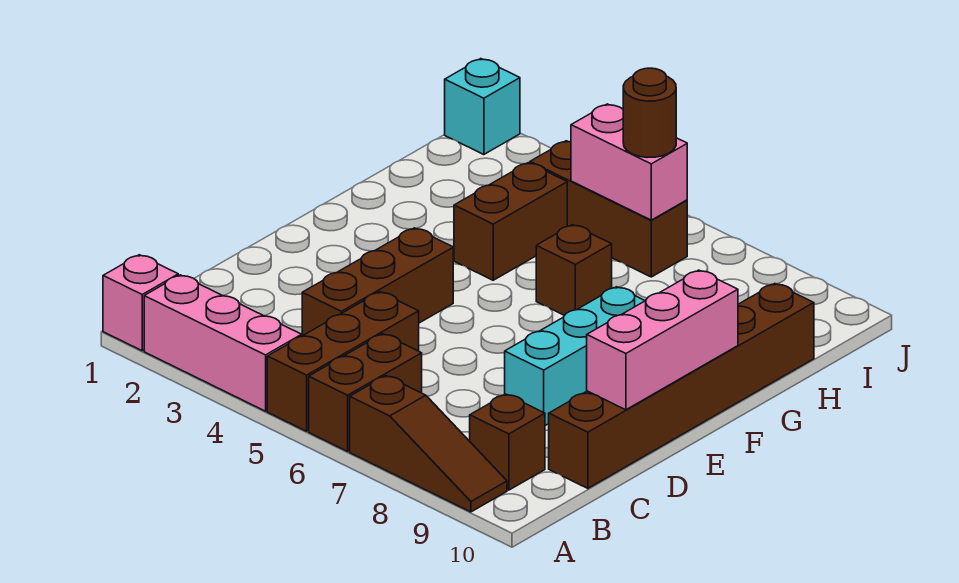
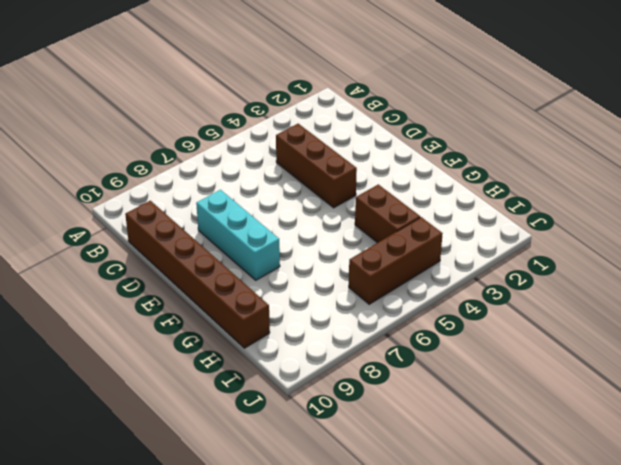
none -> pink brick A1 level 1
none -> pink brick A2:A4 level 1
none -> brown brick A5:C5 level 1

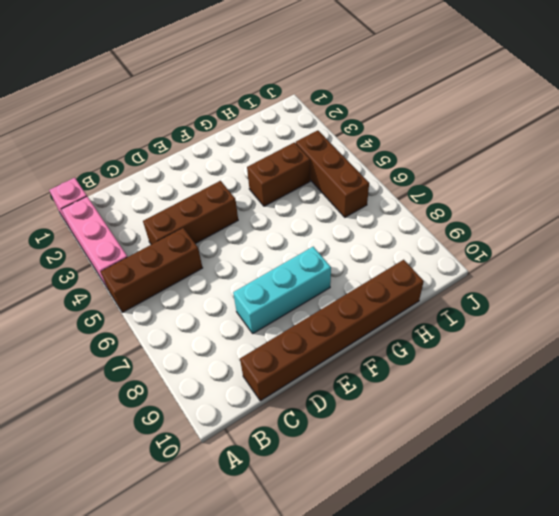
none -> brown brick A6:B6 level 1
none -> brown slope A7:A9 level 1 top 7
none -> brown brick B9 level 1

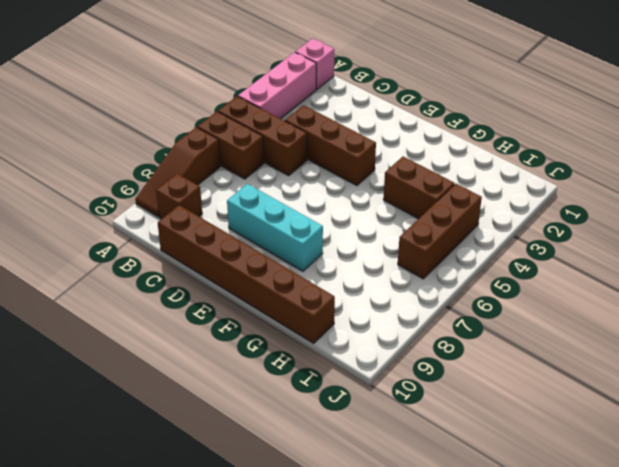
none -> brown brick G6 level 1
none -> cyan brick J1 level 1
none -> pink brick D10:F10 level 2

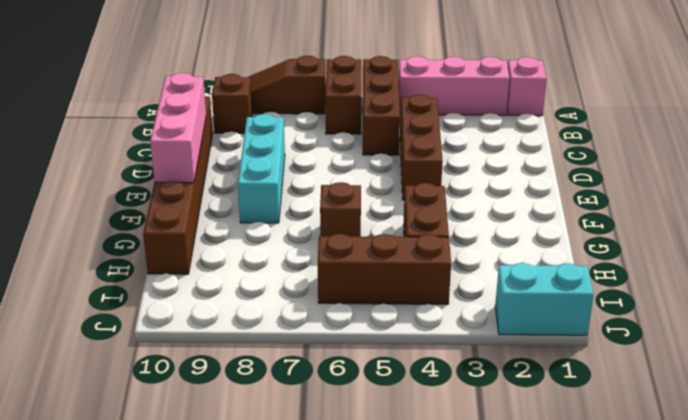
cyan brick J1:J2 level 1 -> cyan brick J1 level 1
none -> pink brick I5:I6 level 2
none -> brown round brick I6 level 3

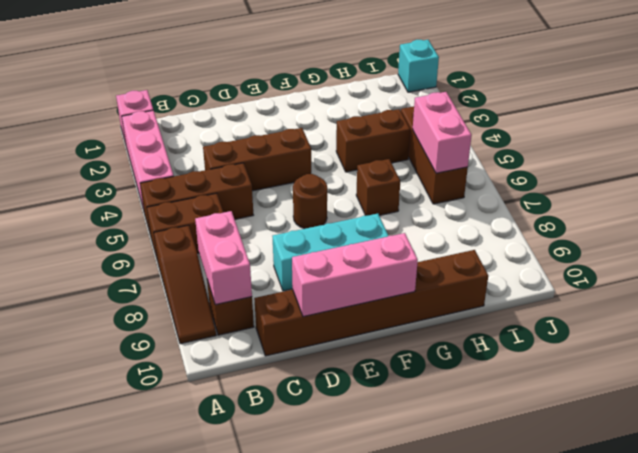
pink brick B8:B9 level 2 -> none
brown round brick E6 level 1 -> brown round brick I6 level 3

